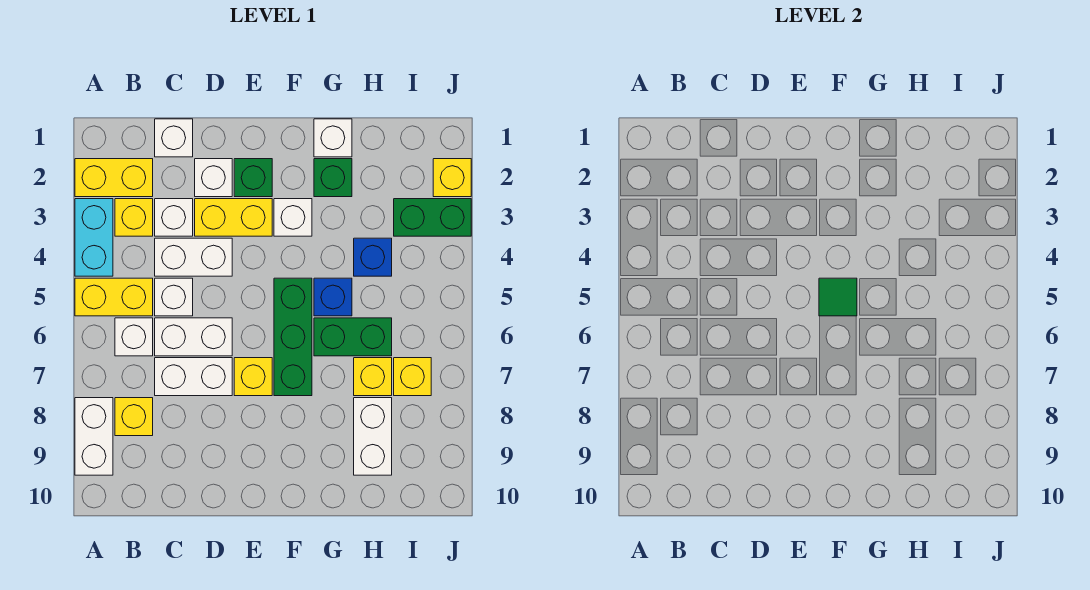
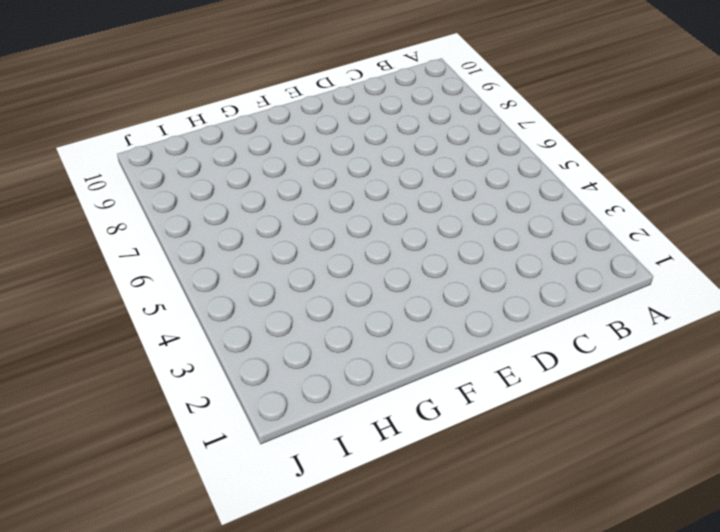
none -> yellow brick A2:B2 level 1
none -> cyan brick A3:A4 level 1
none -> yellow brick A5:B5 level 1
none -> white brick A8:A9 level 1

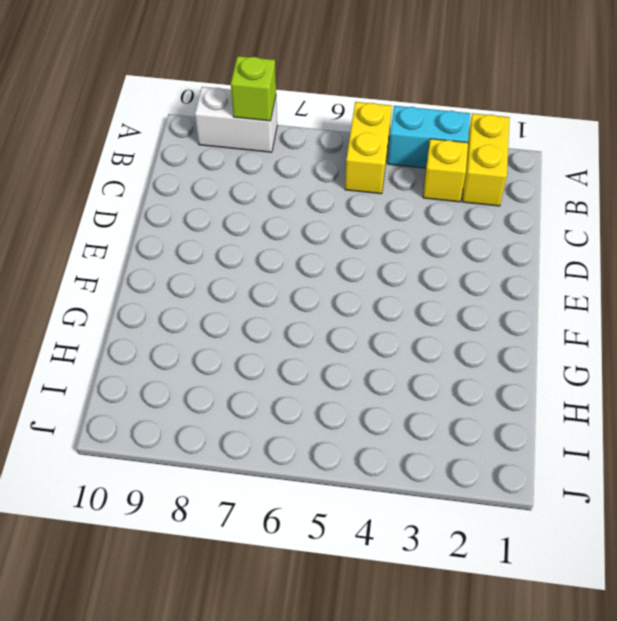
lime brick A8 level 2 -> none
none -> white brick B6 level 1
none -> yellow brick B8 level 1
none -> white brick C1 level 1
none -> white brick C3 level 1

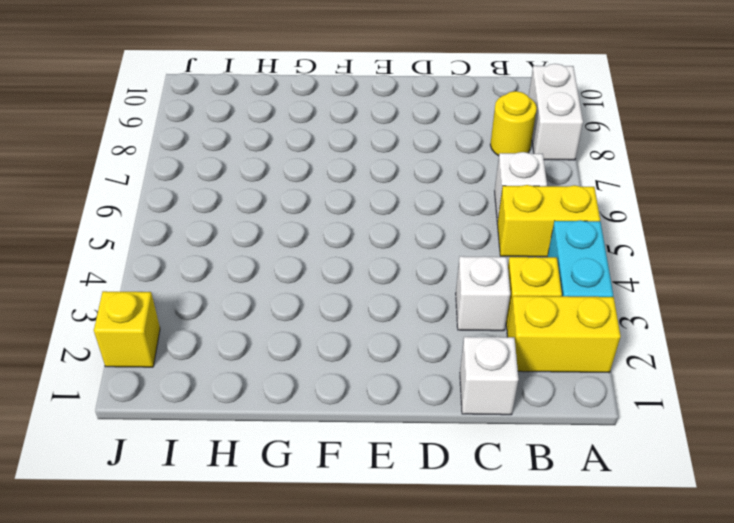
yellow round brick B8 level 1 -> yellow brick B8 level 1
none -> white brick C4:D4 level 1
none -> white brick C5 level 1
none -> white brick C6:D6 level 1
none -> white brick C7:D7 level 1

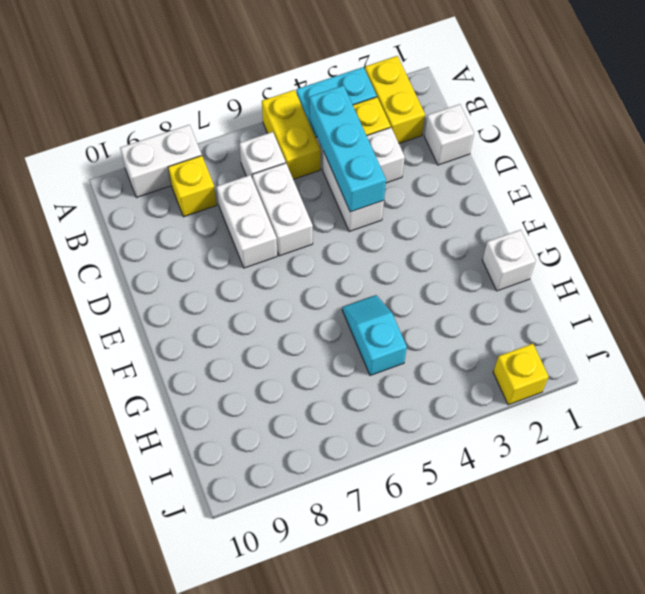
cyan brick B4:D4 level 2 -> none
cyan slope G5:H5 level 1 top H -> blue brick G5 level 1
none -> white brick C5 level 1
none -> white brick D2 level 1
none -> yellow brick D3:E3 level 1
none -> green brick E2 level 1

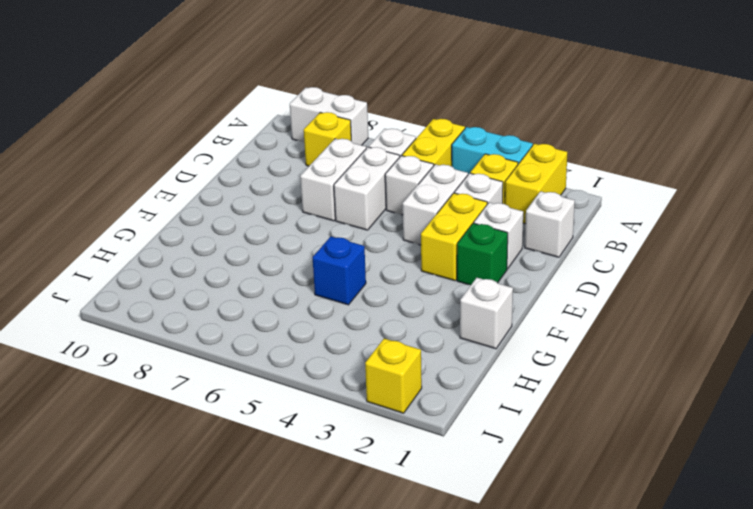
none -> yellow brick E7 level 1
none -> white brick F3 level 1
none -> green brick F5:F7 level 1
none -> green brick G2 level 1

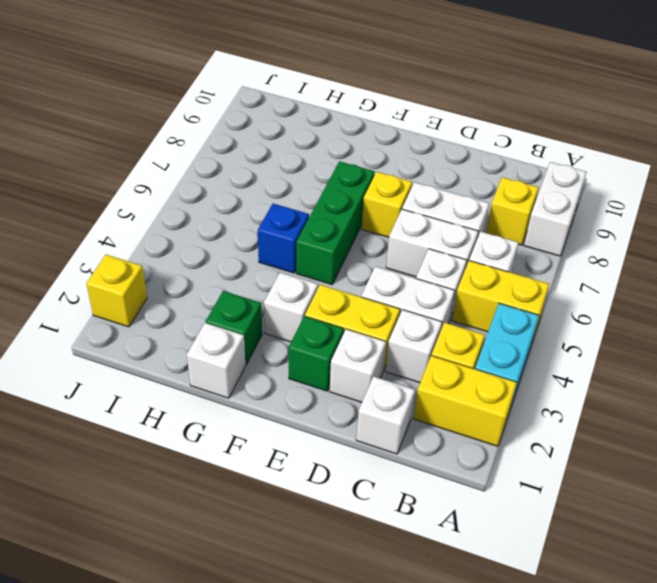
none -> green brick G6:H6 level 1
none -> blue brick H4 level 1
none -> yellow brick H7 level 1
none -> white brick H8:H9 level 1

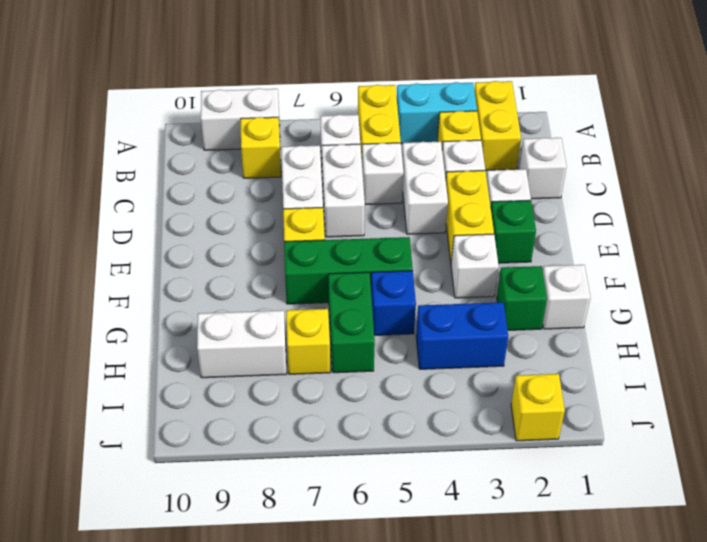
blue brick H3:H4 level 1 -> blue brick H4 level 1
none -> green brick I3:J3 level 1
none -> yellow brick I7 level 1
none -> green tile F5 level 2

